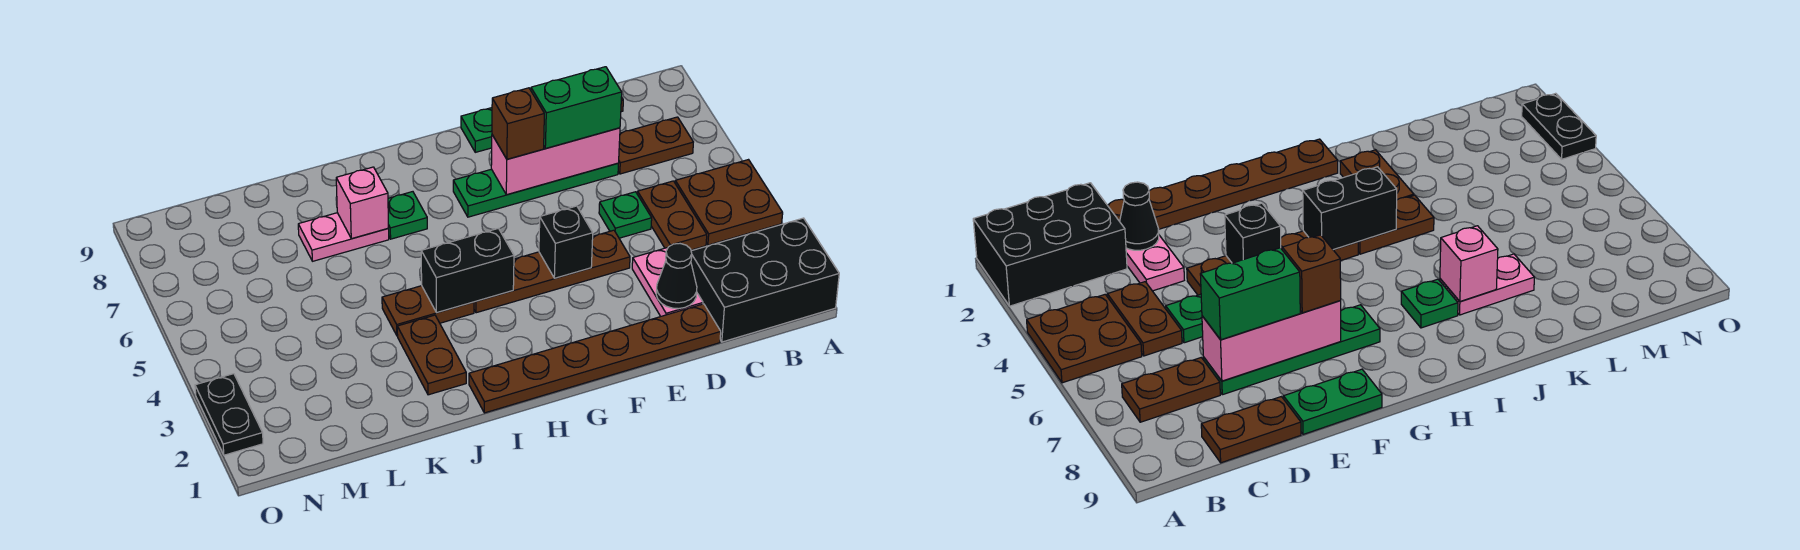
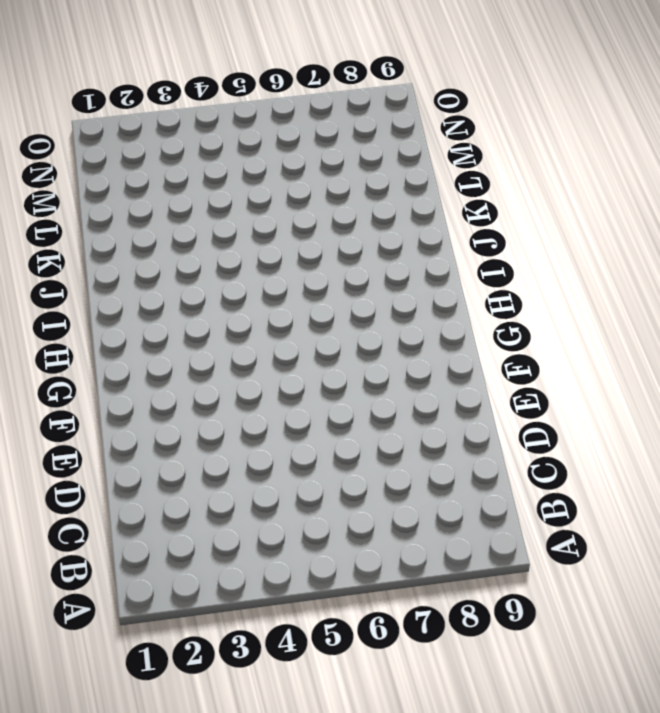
none -> black brick A1:C2 level 1
none -> brown plate A4:B5 level 1
none -> brown plate B7:C7 level 1

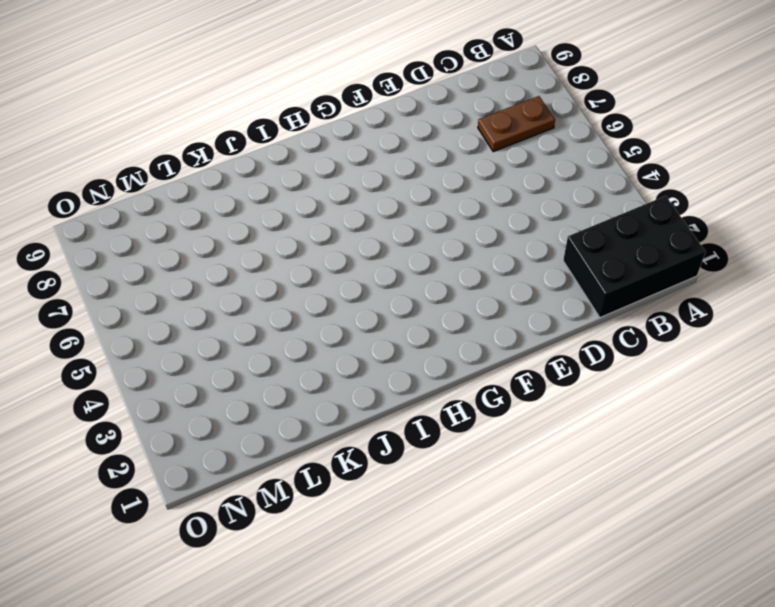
none -> brown plate A4:B5 level 1
none -> brown plate C4:C5 level 1
none -> brown plate C9:D9 level 1

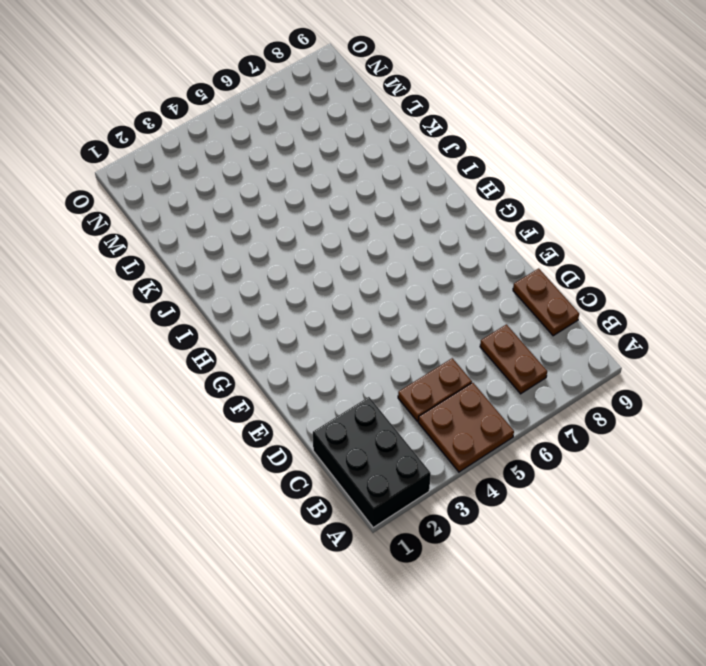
none -> brown plate D1:I1 level 1
none -> pink plate D2:D3 level 1
none -> green plate D5 level 1

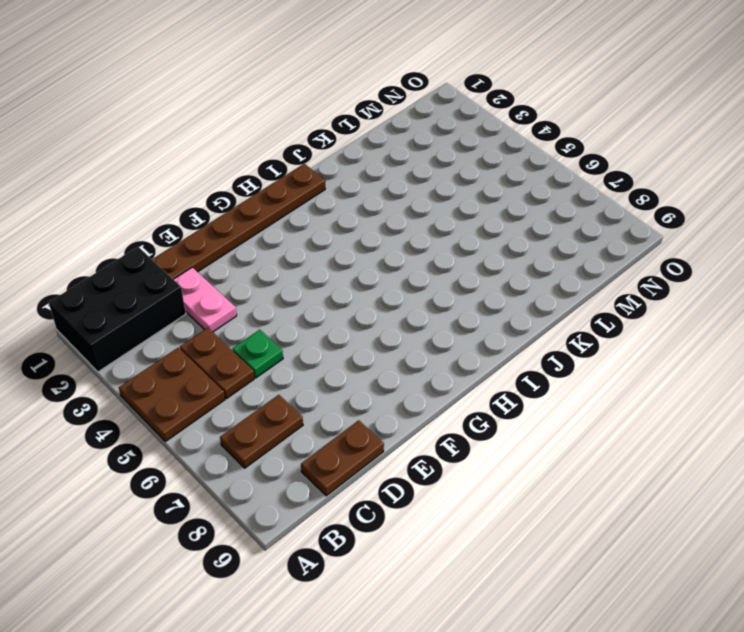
none -> green plate D7:G7 level 1
none -> brown plate E4:H4 level 1
none -> green plate E9:F9 level 1

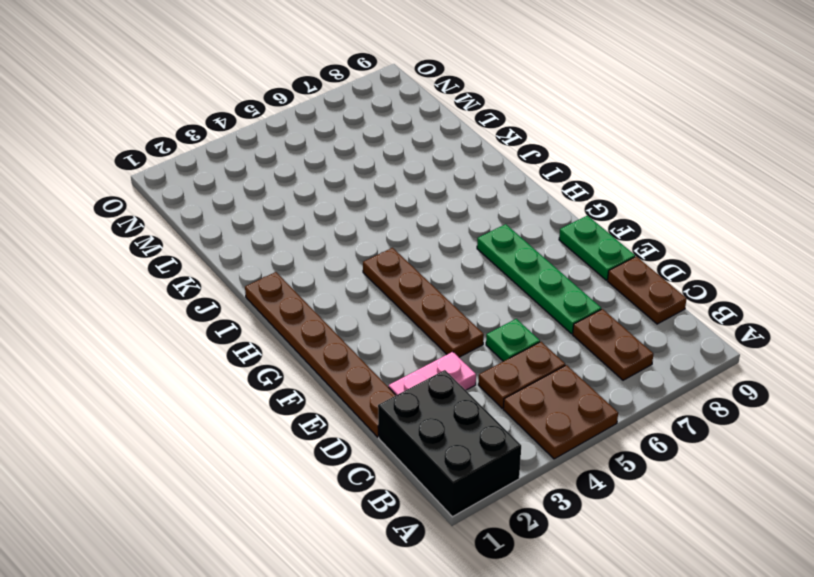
none -> brown plate I4:J4 level 1
none -> green plate I7 level 1
none -> brown plate J2:J3 level 1

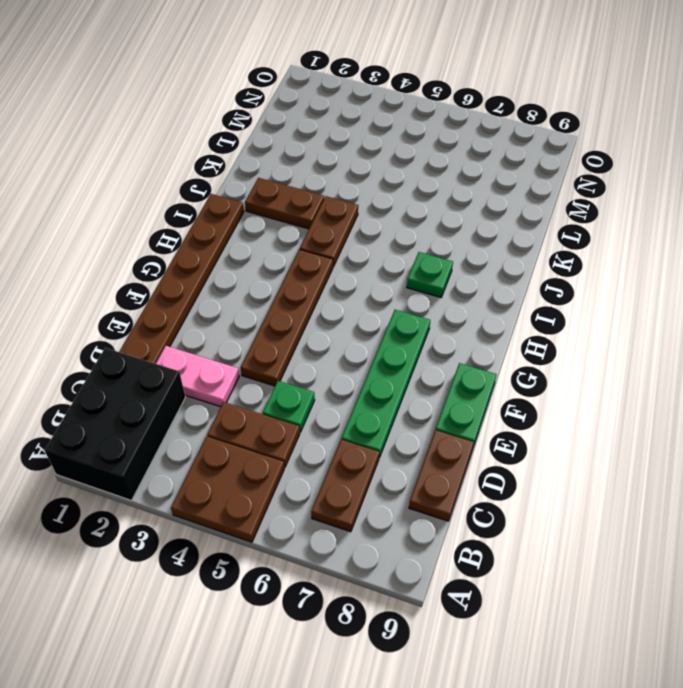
none -> pink plate J7:K7 level 1
none -> black plate O2:O3 level 1
none -> black cone D2 level 2

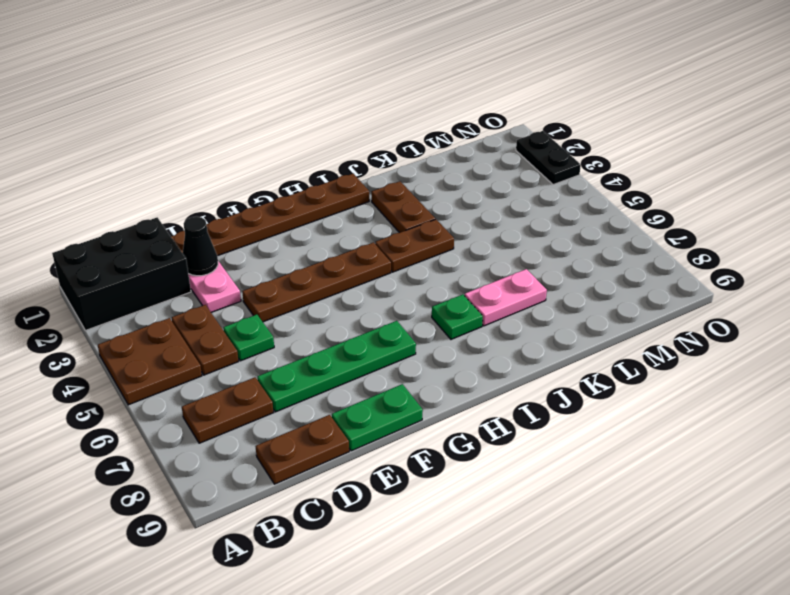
none -> pink brick D7:F7 level 2
none -> black brick F4 level 2
none -> black brick H4:I4 level 2

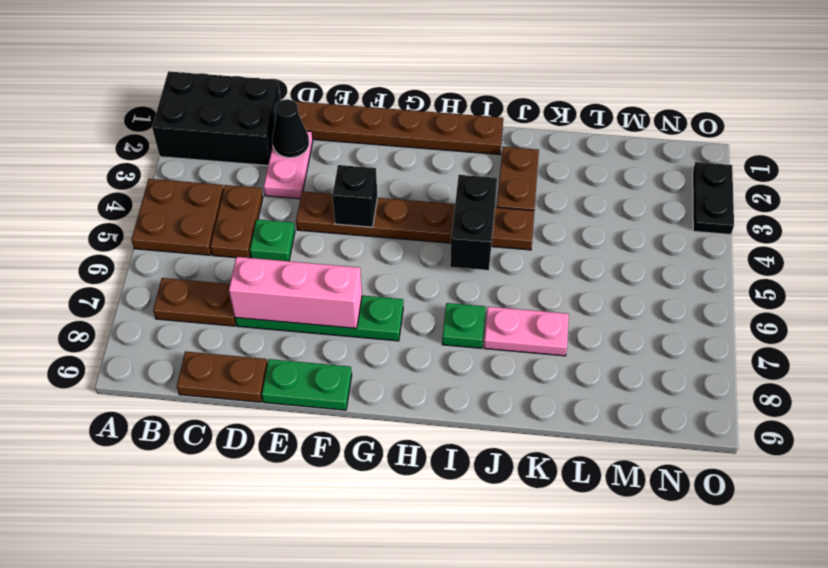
black brick I4:I5 level 2 -> black brick H4:I4 level 2
none -> pink brick J7 level 2
none -> green brick D7:E7 level 3
none -> brown brick F7 level 3

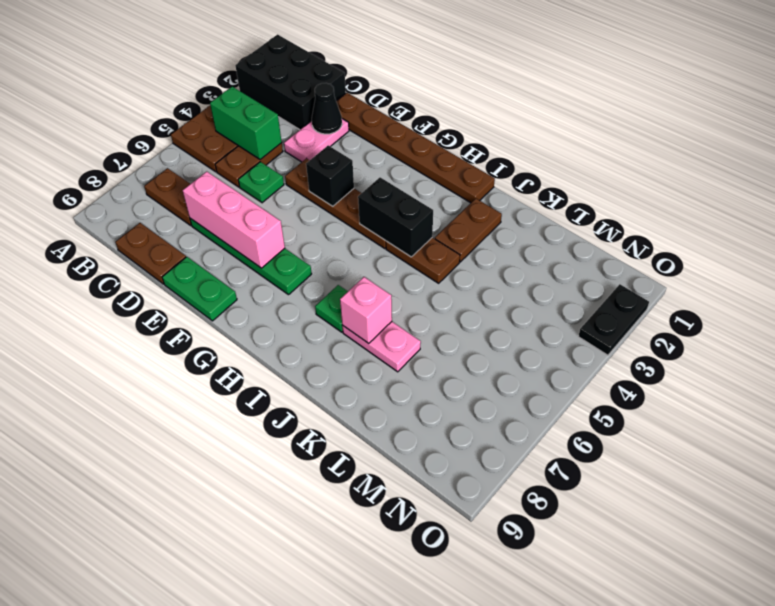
green brick B4:C4 level 2 -> green brick D7:E7 level 3
none -> brown brick F7 level 3

